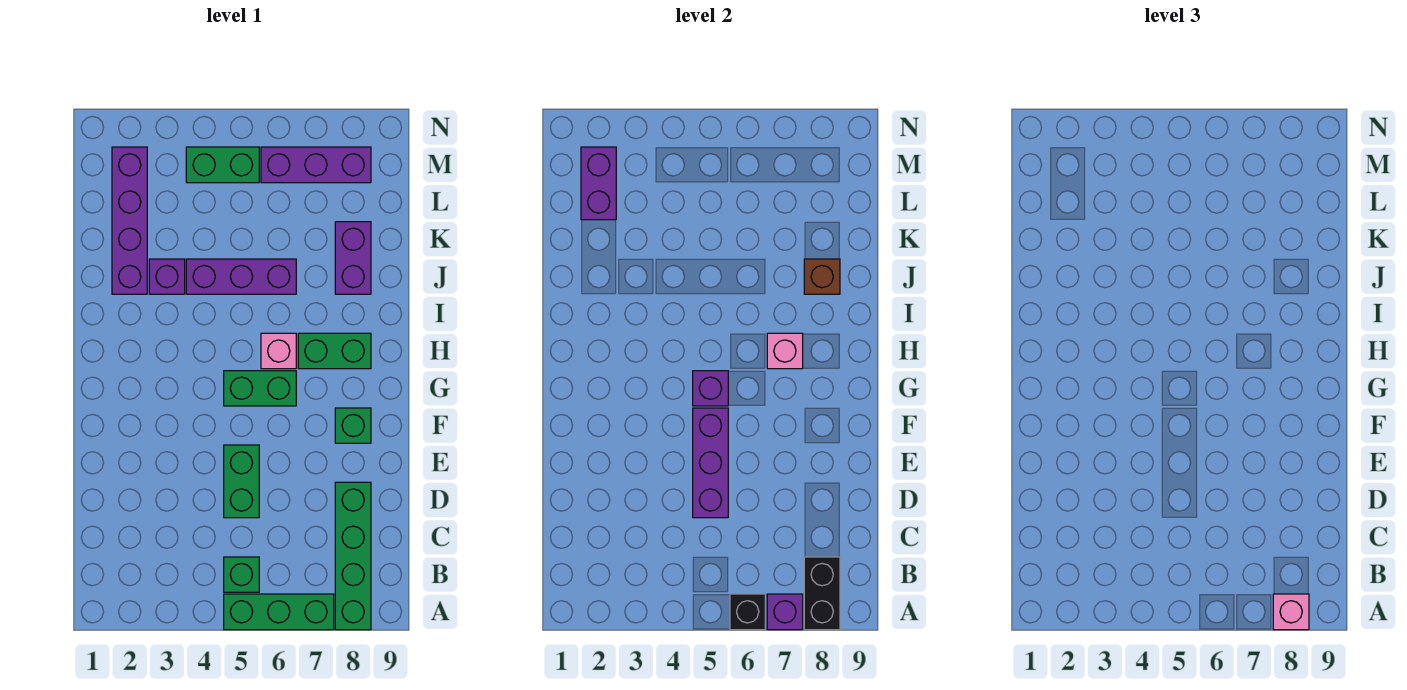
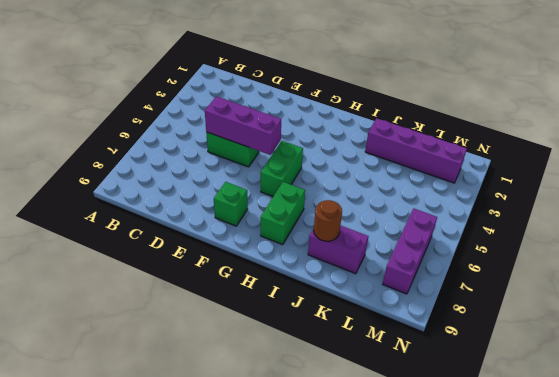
brown round brick J8 level 2 -> brown brick J8 level 2
none -> green brick A5:A7 level 1
none -> green brick A8:D8 level 1
none -> green brick B5 level 1

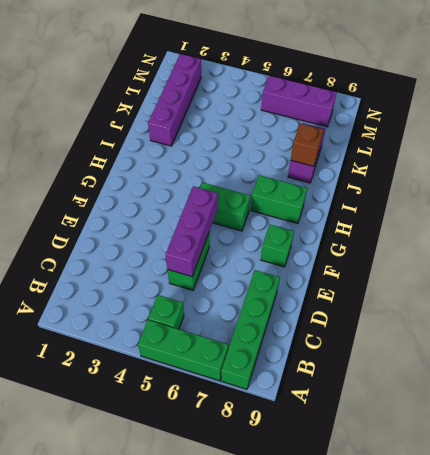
none -> pink brick H6 level 1
none -> purple brick J3 level 1
none -> purple brick J4:J6 level 1

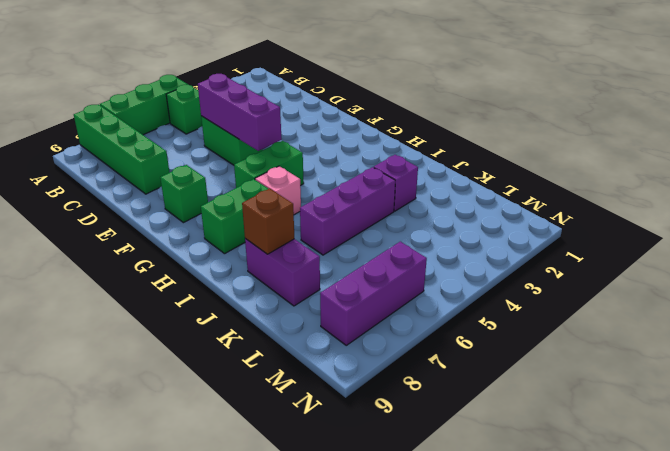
none -> purple brick J2:M2 level 1
none -> green brick M4:M5 level 1
none -> black brick A6 level 2

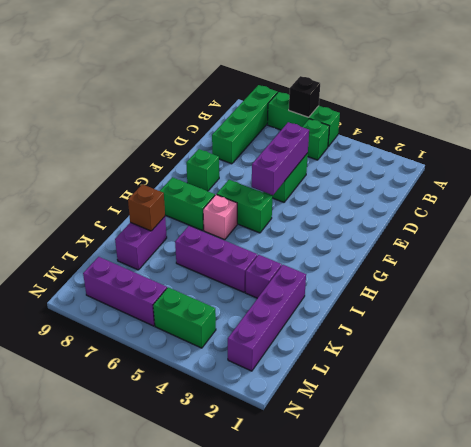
none -> purple brick A7 level 2
none -> black brick A8:B8 level 2
none -> purple brick G5 level 2

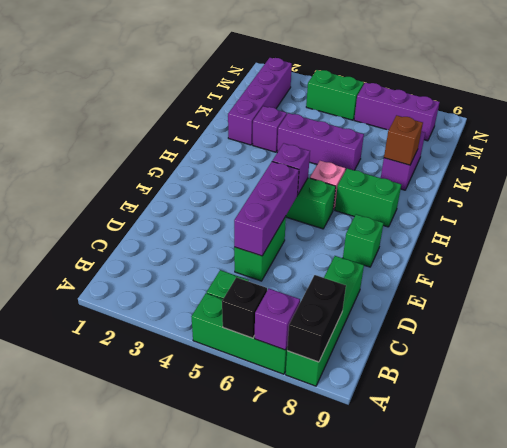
none -> pink brick H7 level 2
none -> purple brick L2:M2 level 2
none -> pink brick A8 level 3

